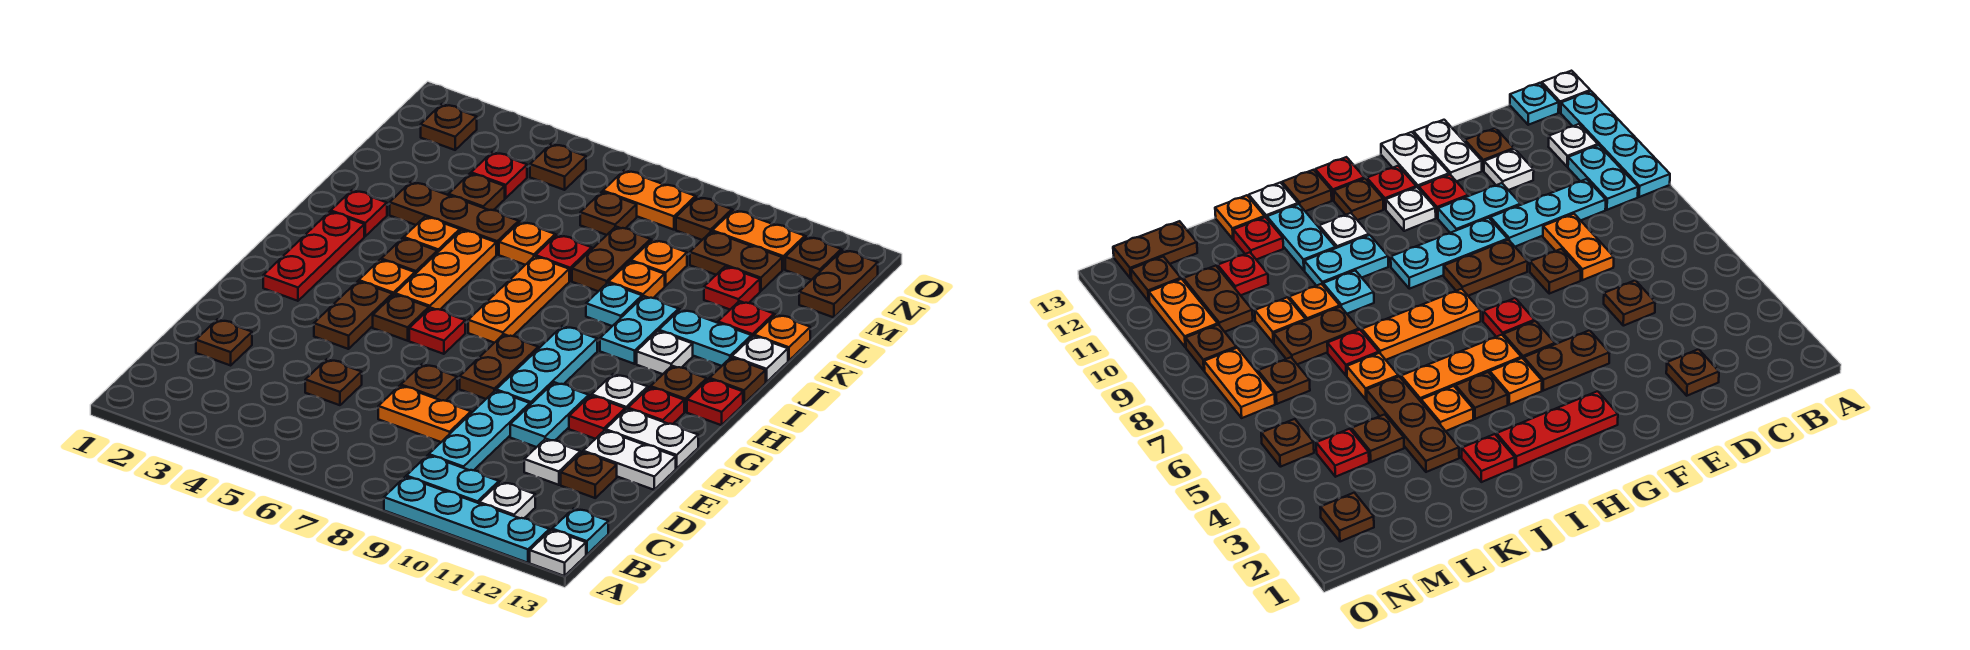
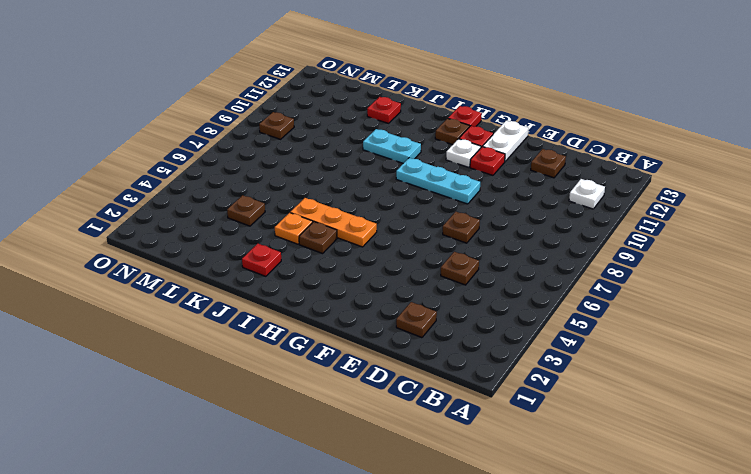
none -> cyan plate A9:A12 level 1
none -> white plate A13 level 1
none -> cyan plate B9:B10 level 1
none -> cyan plate B13 level 1

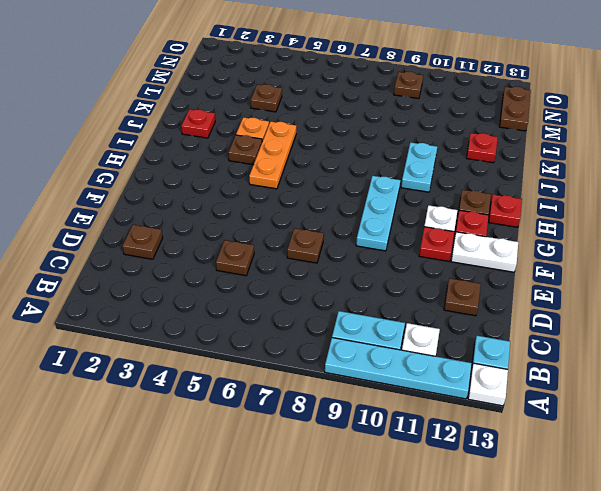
none -> cyan plate C9:E9 level 1
none -> orange plate D7:D8 level 1
none -> white plate D11 level 1
none -> cyan plate E10:F10 level 1

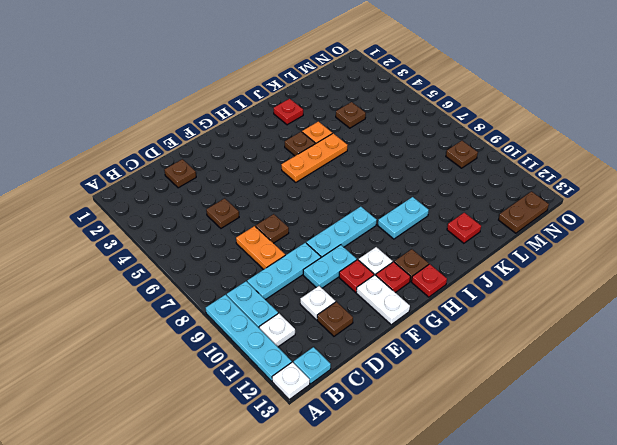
none -> white plate E12:E13 level 1
none -> brown plate F4:G4 level 1
none -> brown plate F8:G8 level 1
none -> red plate G2:I2 level 1

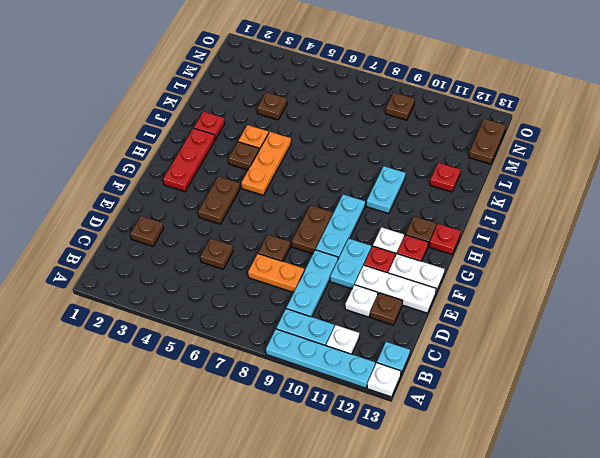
white plate E11:E13 level 1 -> white plate E12:E13 level 1
none -> brown plate G5 level 1
none -> red plate G6 level 1
none -> orange plate H4 level 1
none -> orange plate H7:J7 level 1

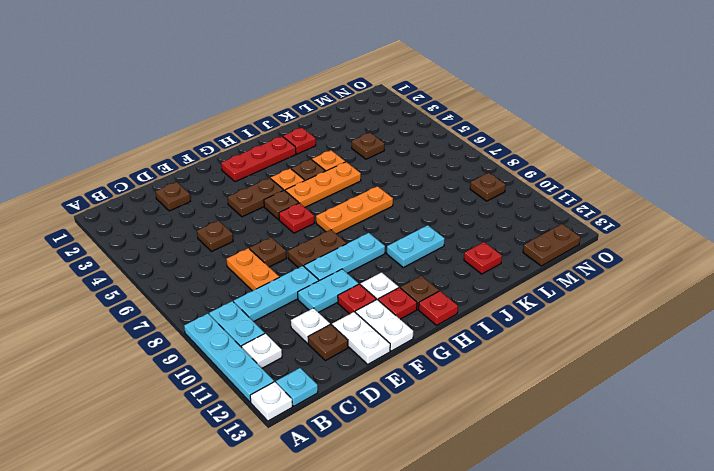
none -> white plate I11 level 1
none -> brown plate I13 level 1
none -> cyan plate J9 level 1
none -> cyan plate J11:J12 level 1

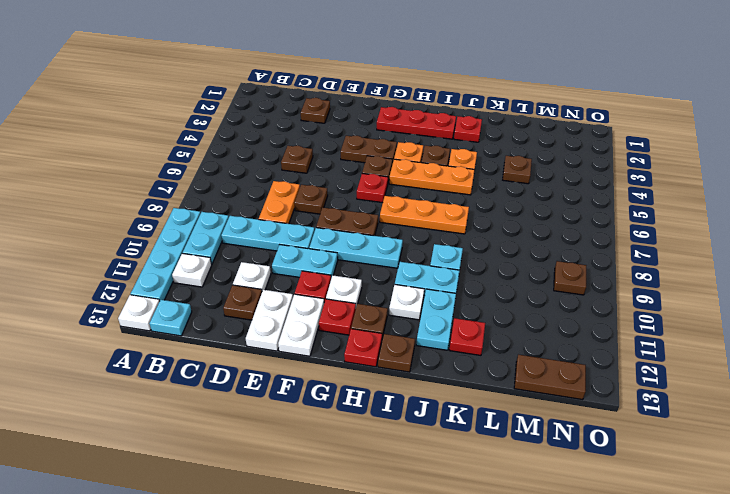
none -> white plate J13 level 1
none -> brown plate K3:K5 level 1
none -> orange plate K6 level 1
none -> red plate K7 level 1

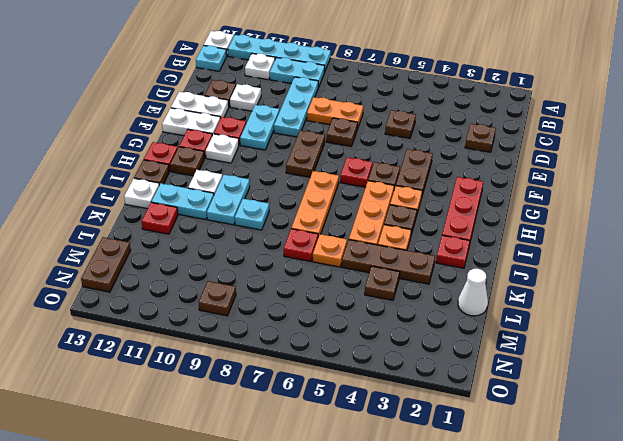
white cone L1 level 1 -> none
none -> cyan plate F9:H9 level 1
none -> brown plate K8:L8 level 1
none -> orange plate K9 level 1
none -> orange plate K13 level 1

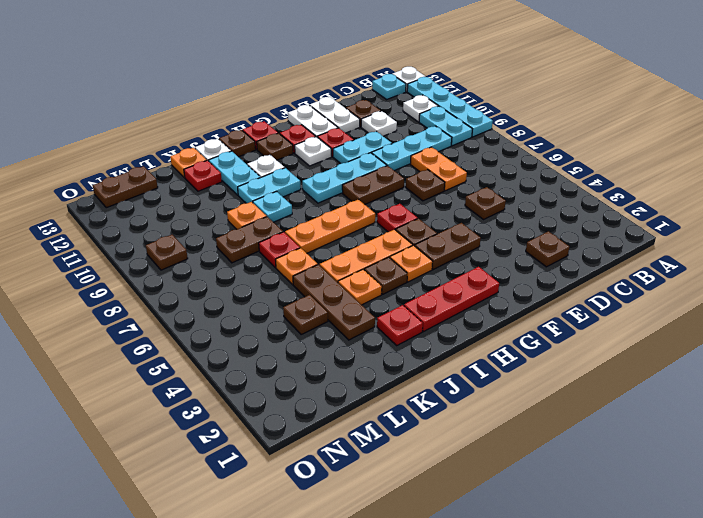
none -> orange plate L9 level 1
none -> red plate L11 level 1
none -> red plate M4 level 1
none -> brown plate M7 level 1

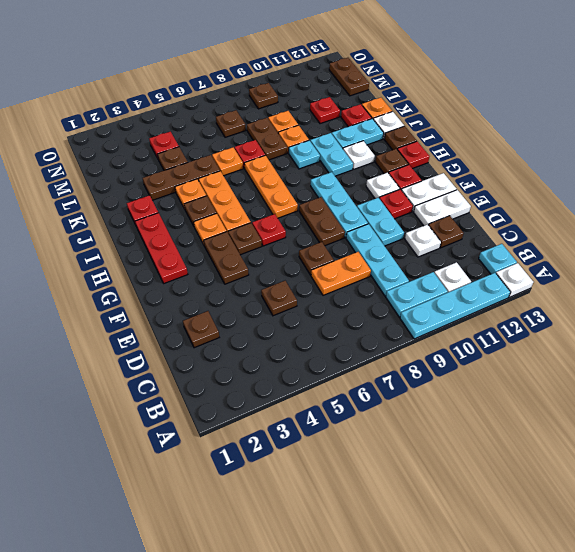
none -> brown plate M10:M11 level 1
none -> brown plate N2 level 1
none -> brown plate N5 level 1
none -> orange plate N7:N8 level 1

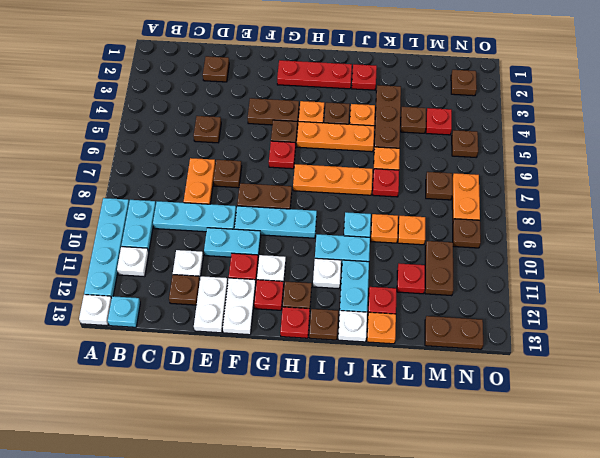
none -> brown plate K8:L8 level 1
none -> orange plate N10:N11 level 1
none -> brown plate N12 level 1

